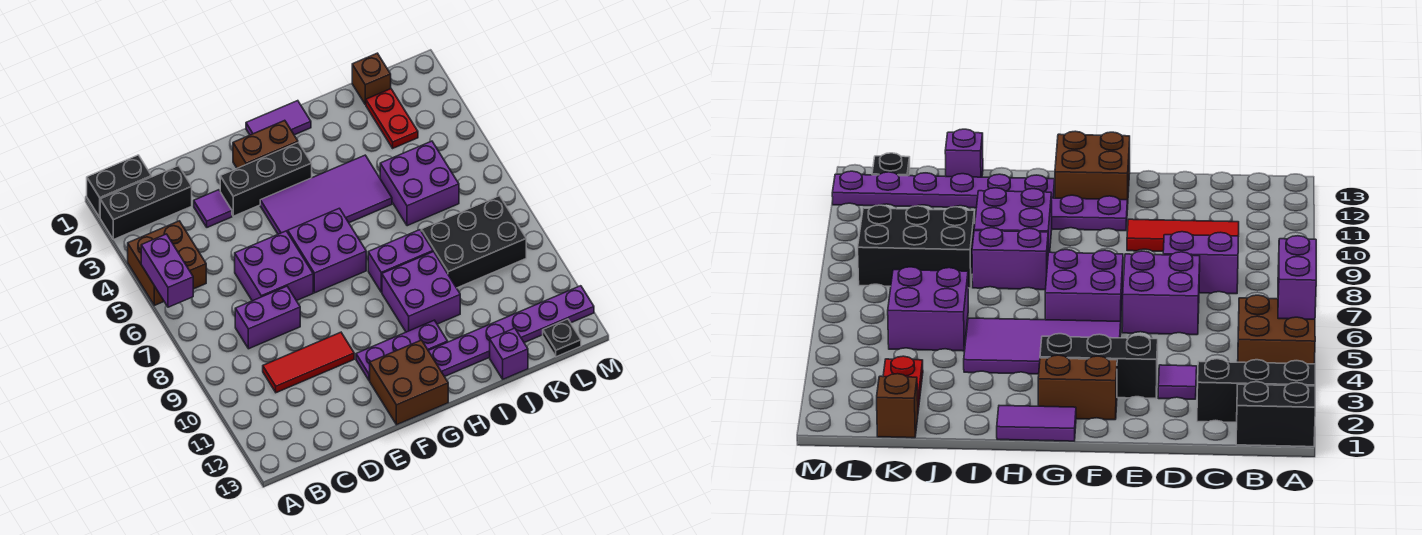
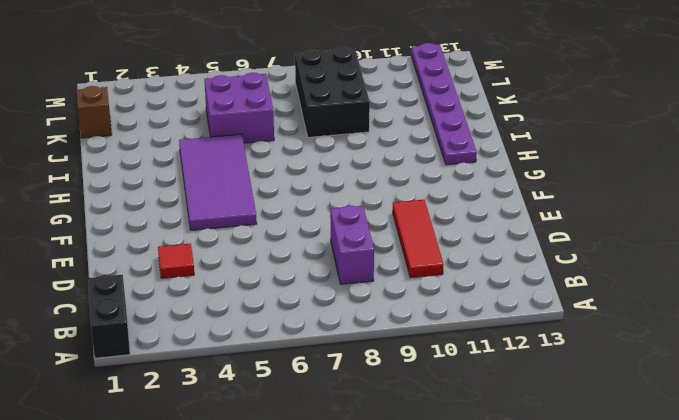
red tile D3 level 1 -> purple tile D3 level 1
none -> black brick A2:C2 level 1
none -> brown brick A4:B5 level 1
none -> purple brick D6:E7 level 1

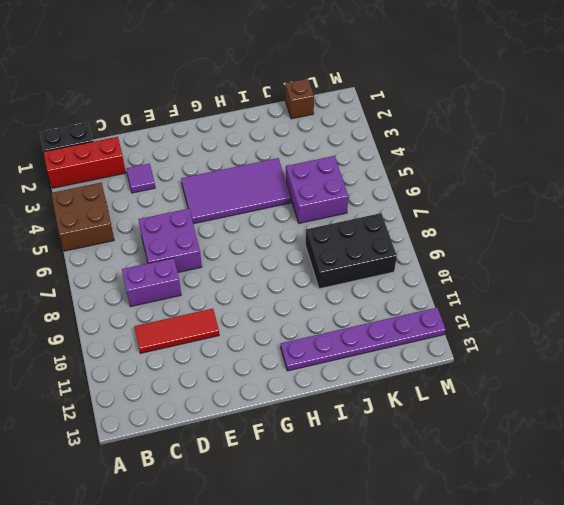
red brick A2:C2 level 1 -> black brick A2:C2 level 1
none -> black brick E3:G3 level 1
none -> brown brick F2:G2 level 1
none -> purple brick F6:G7 level 1

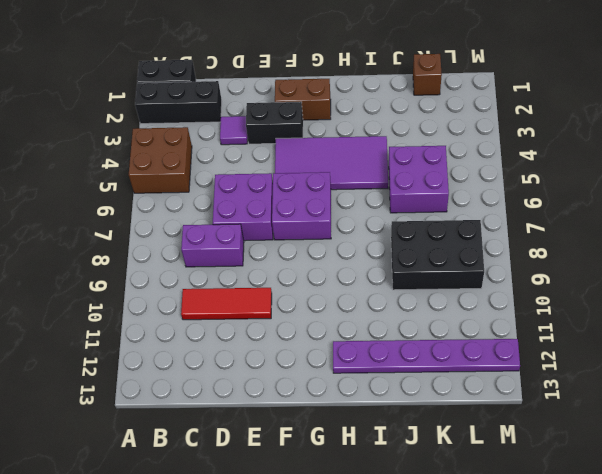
black brick E3:F3 level 1 -> black brick E3:G3 level 1
none -> purple plate F11:H11 level 1
none -> brown brick F12:G13 level 1
none -> purple tile G1:H1 level 1

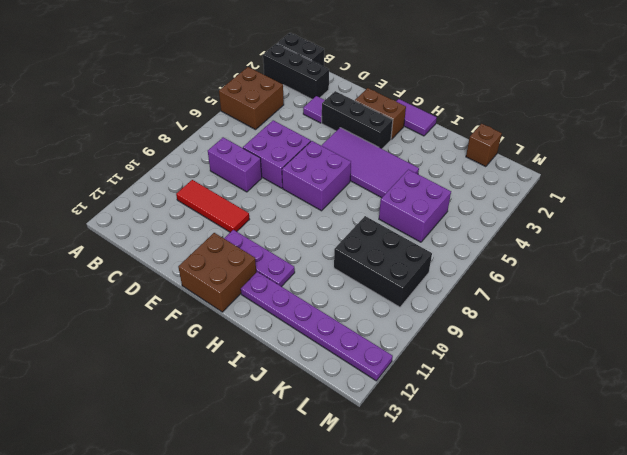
none -> purple brick H8:I8 level 1
none -> purple brick H9:I10 level 1
none -> purple brick J13 level 1

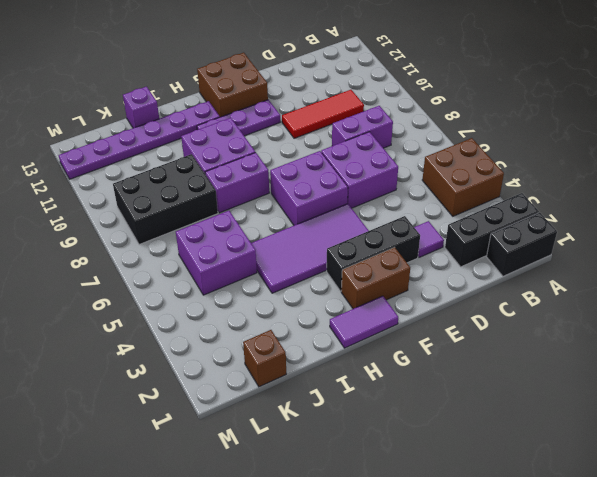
none -> red plate K2:K3 level 1
none -> black plate L13 level 1
none -> purple brick A5:A6 level 2

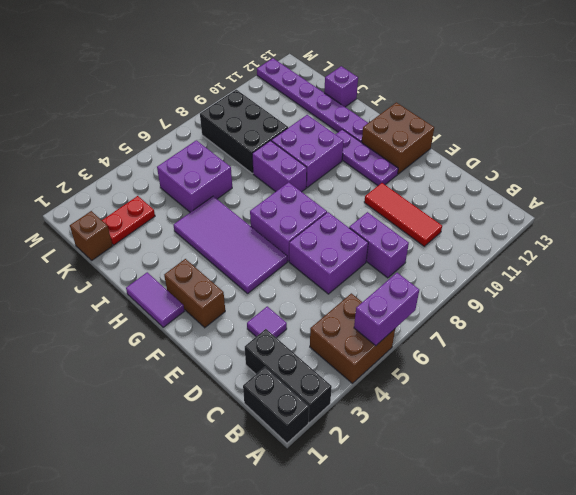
none -> black brick E3:G3 level 1
none -> black plate L13 level 1

